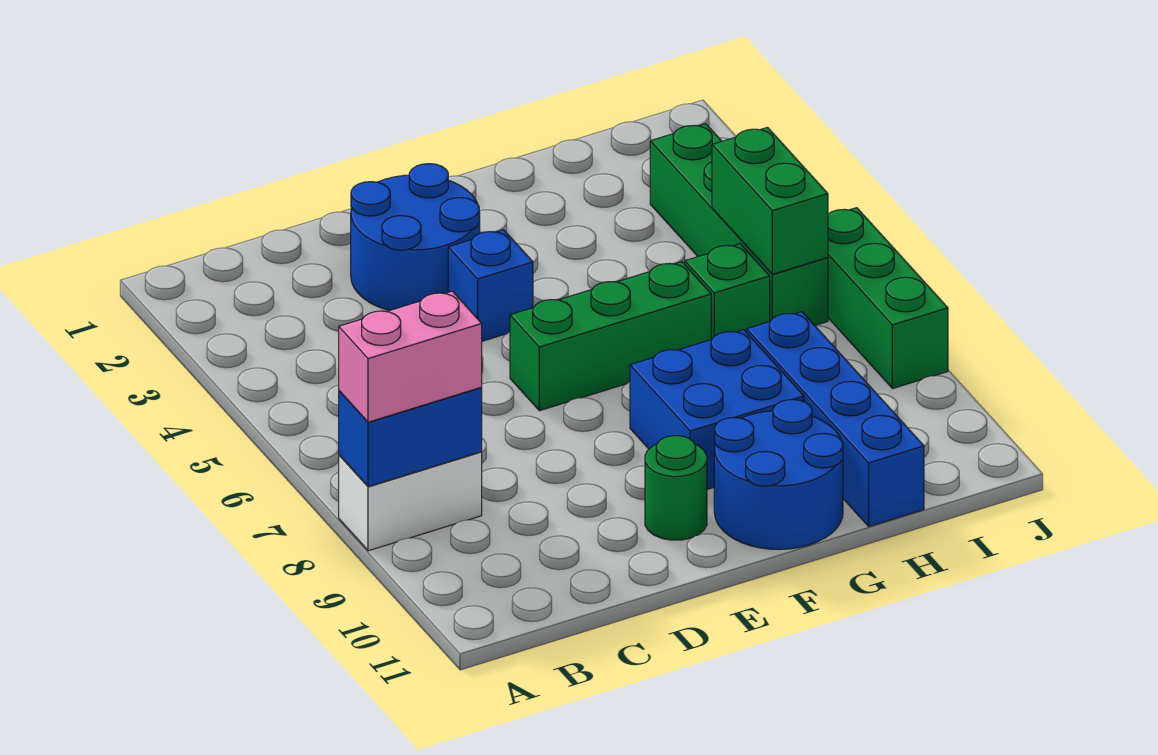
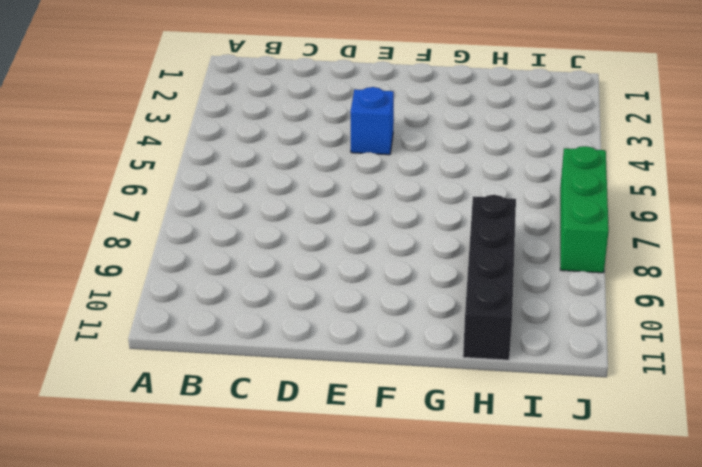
black brick H8:H11 level 1 -> blue brick H8:H11 level 1
none -> white brick A8:B8 level 1
none -> blue round brick D2:E3 level 1
none -> green brick E6:G6 level 1

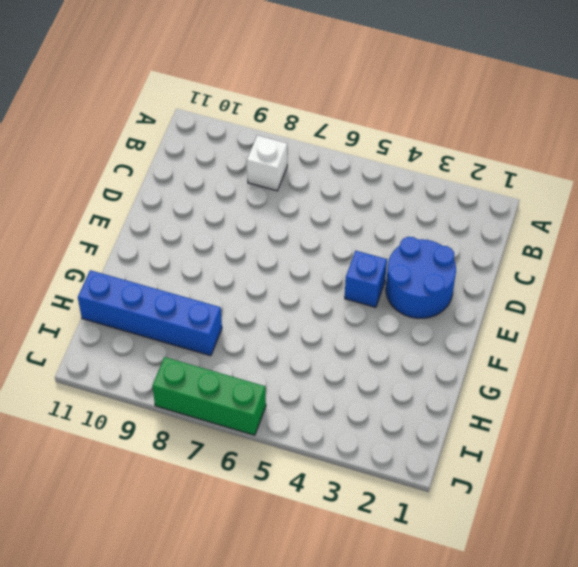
white brick B8 level 1 -> white brick A8:B8 level 1
none -> green brick E6:G6 level 1
none -> green round brick E10 level 1
none -> blue brick F8:G9 level 1

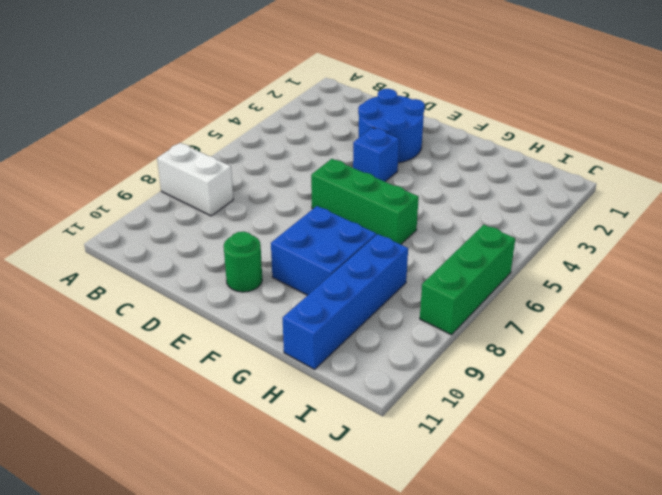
none -> blue round brick F10:G11 level 1
none -> green brick H6 level 1
none -> green brick I3:I6 level 1

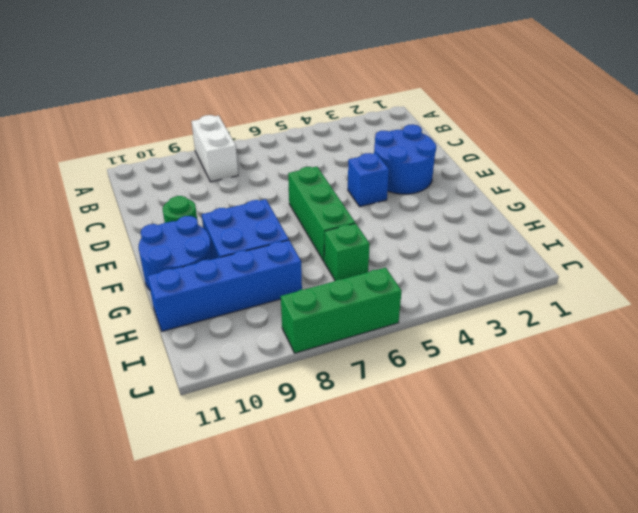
none -> green brick I3:I6 level 1
none -> blue brick A8:B8 level 2
none -> green brick I5:I6 level 2

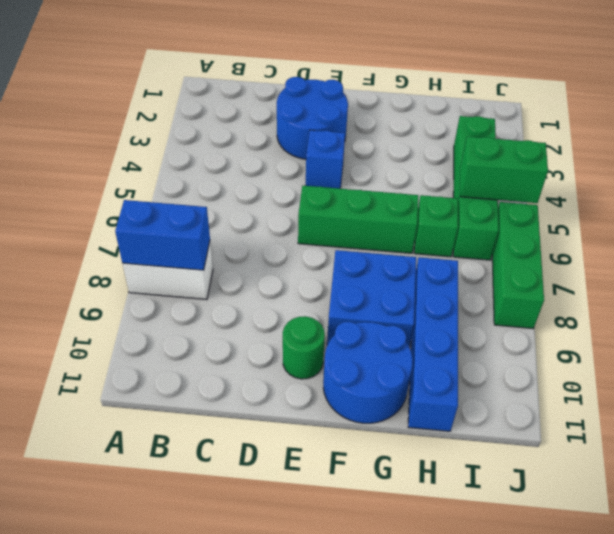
green brick I5:J5 level 2 -> green brick I5:I6 level 2
none -> pink brick A8:B8 level 3

